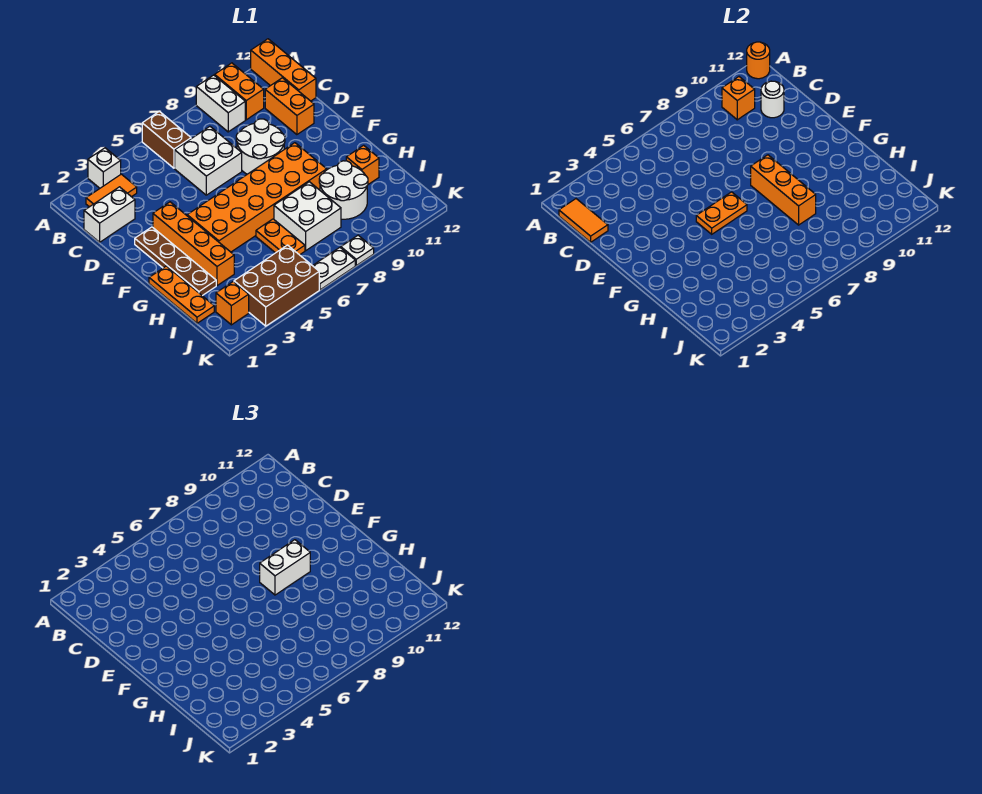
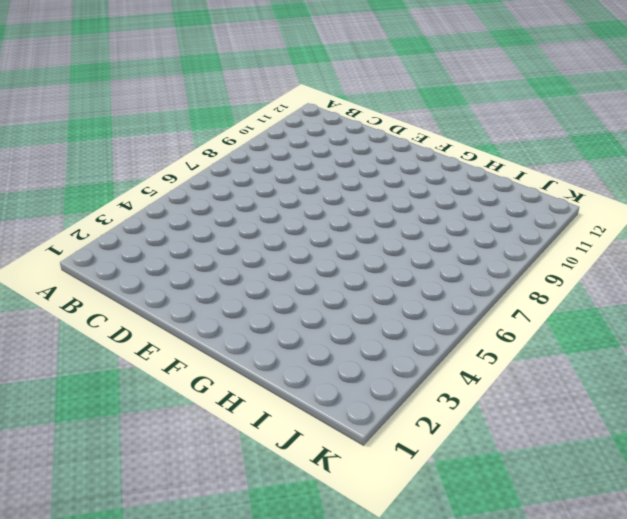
none -> white brick A3 level 1
none -> brown brick A6:B6 level 1
none -> white brick A9:B9 level 1

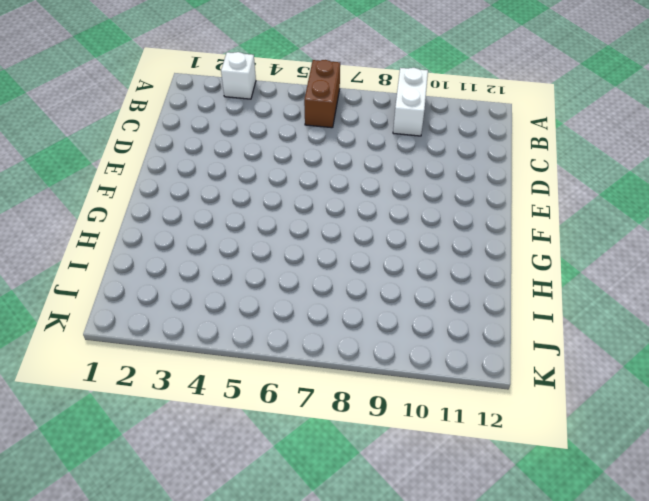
none -> orange brick A10:B10 level 1
none -> orange brick A12:C12 level 1
none -> orange tile B2:B3 level 1

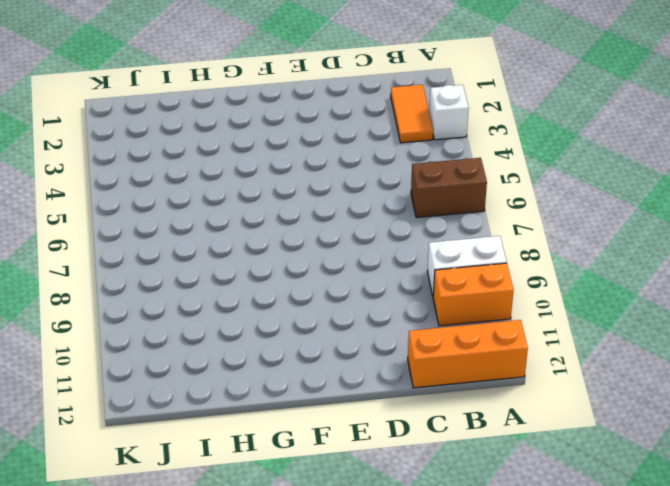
none -> white brick C1:C2 level 1
none -> white brick C6:D7 level 1
none -> orange brick C11:D11 level 1

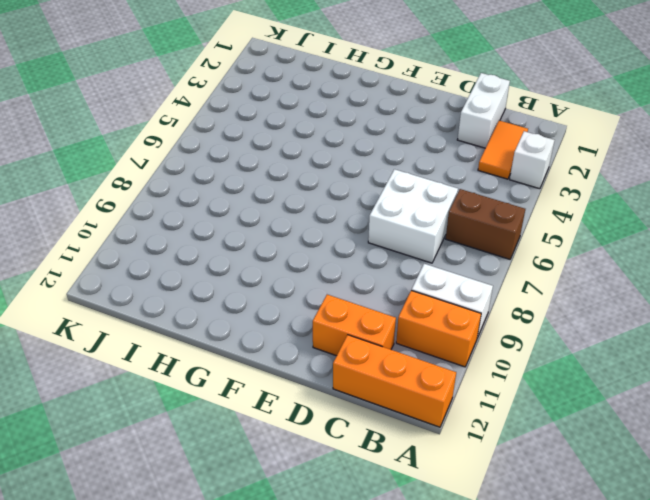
none -> white round brick D8:E9 level 1
none -> brown plate E2:H2 level 1
none -> orange brick E3:H3 level 1

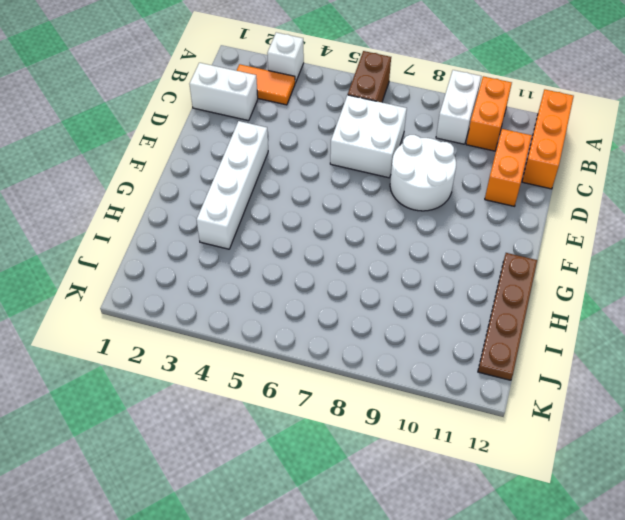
white brick E3:H3 level 1 -> orange brick E3:H3 level 1
brown plate G12:J12 level 1 -> brown plate E2:H2 level 1
none -> orange brick F4:G9 level 1
none -> orange plate G1:I1 level 1
none -> orange plate H6:I6 level 1

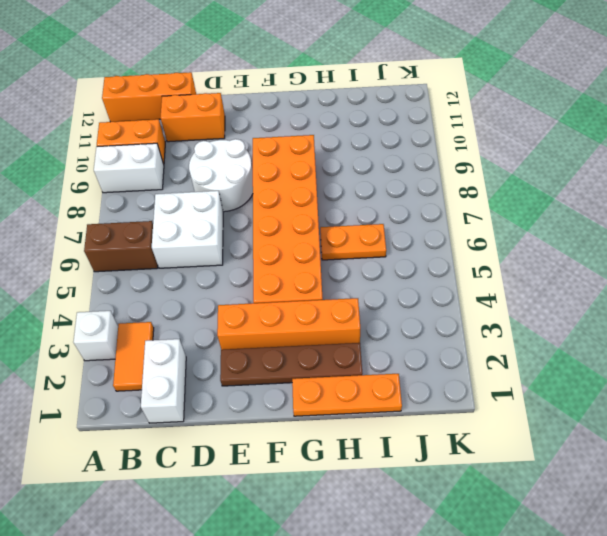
none -> white brick H7:I8 level 1
none -> white round brick H9:I10 level 1
none -> orange brick H11 level 1

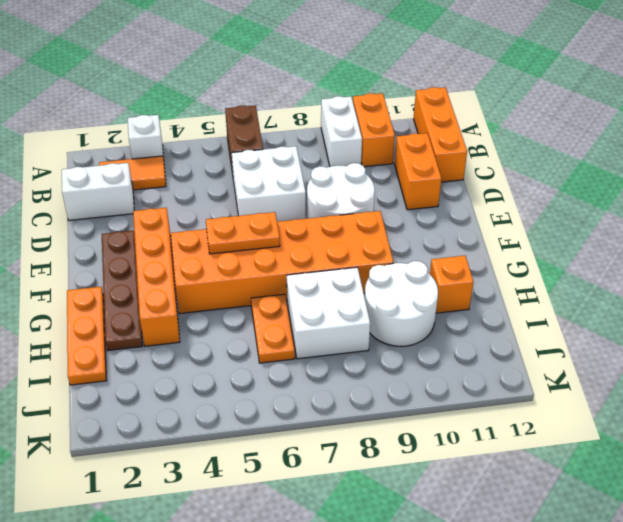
none -> orange brick J2 level 1
none -> brown brick J3:K5 level 1
none -> white plate K6:K7 level 1

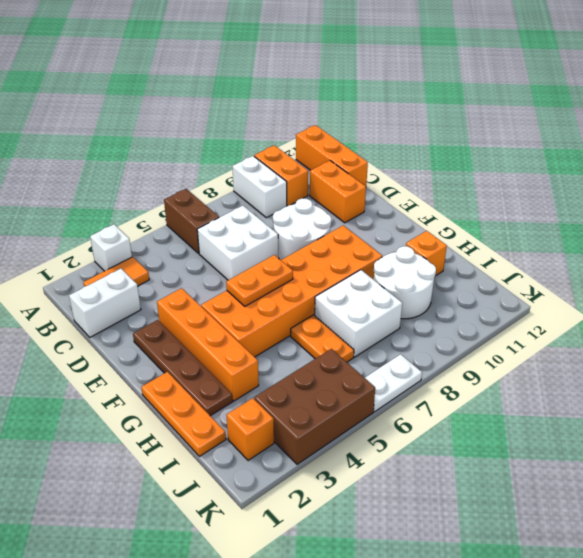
none -> white plate K8 level 1
none -> orange round brick A12 level 2
none -> orange tile B1:C1 level 2

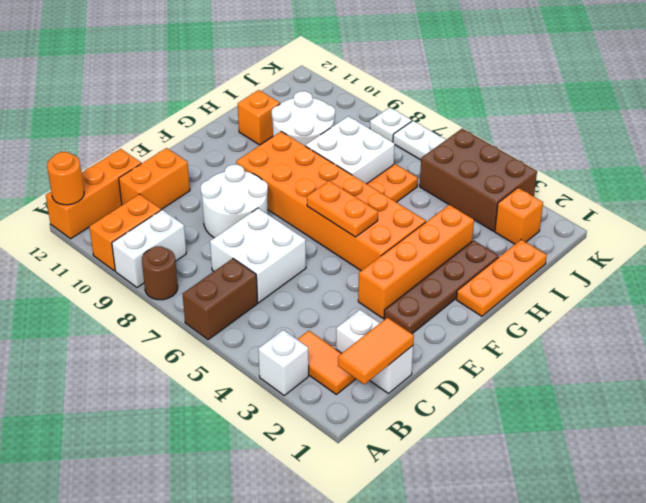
brown round brick A8 level 1 -> none
none -> orange brick B10 level 2
none -> white round brick C11 level 2
none -> orange brick F8:H8 level 2

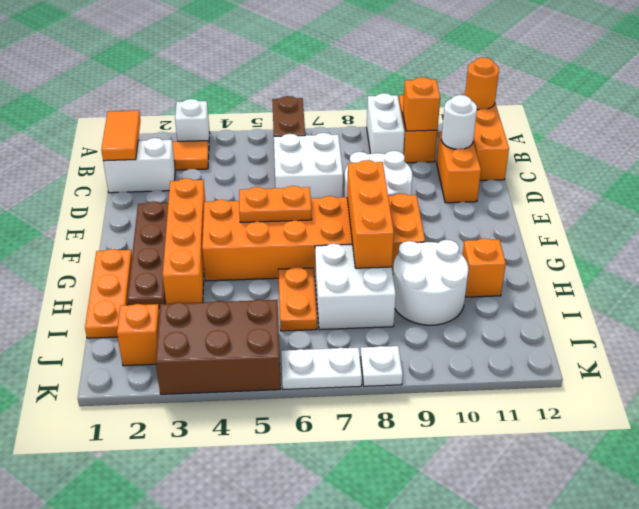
none -> white brick F8:F9 level 3

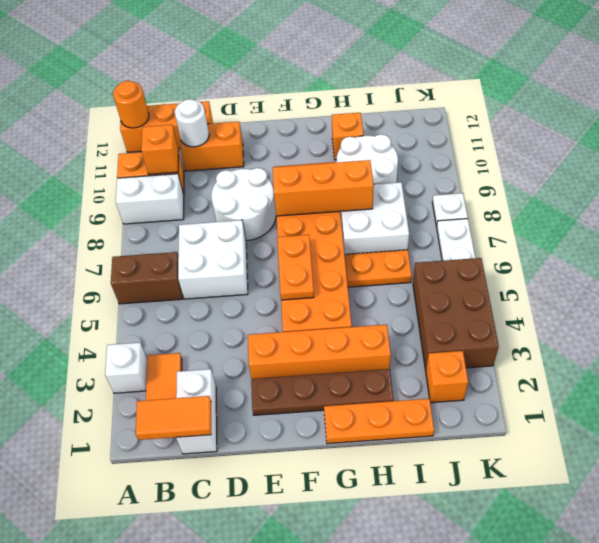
none -> white brick F8:F9 level 3

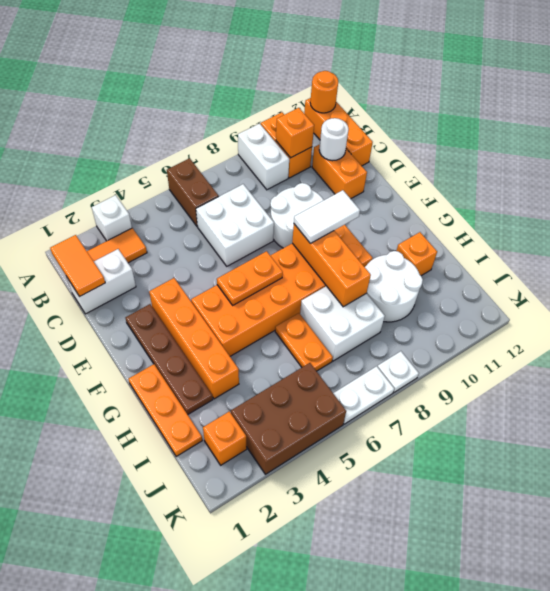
white tile F8:F9 level 3 -> white brick F8:F9 level 3

